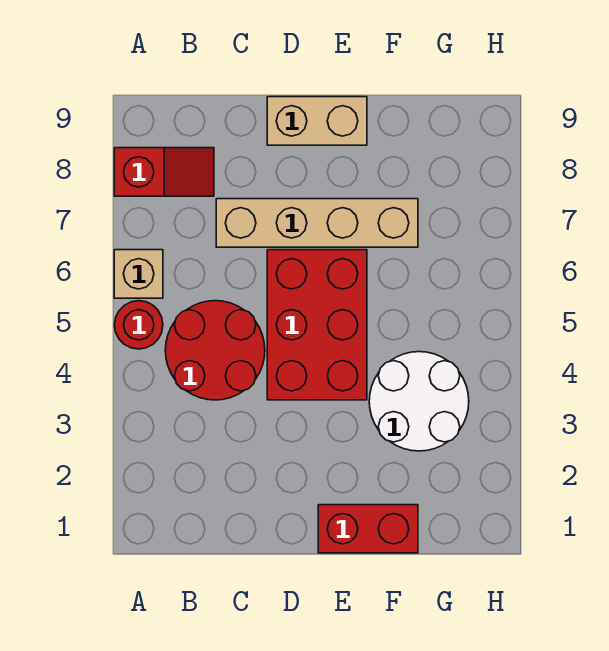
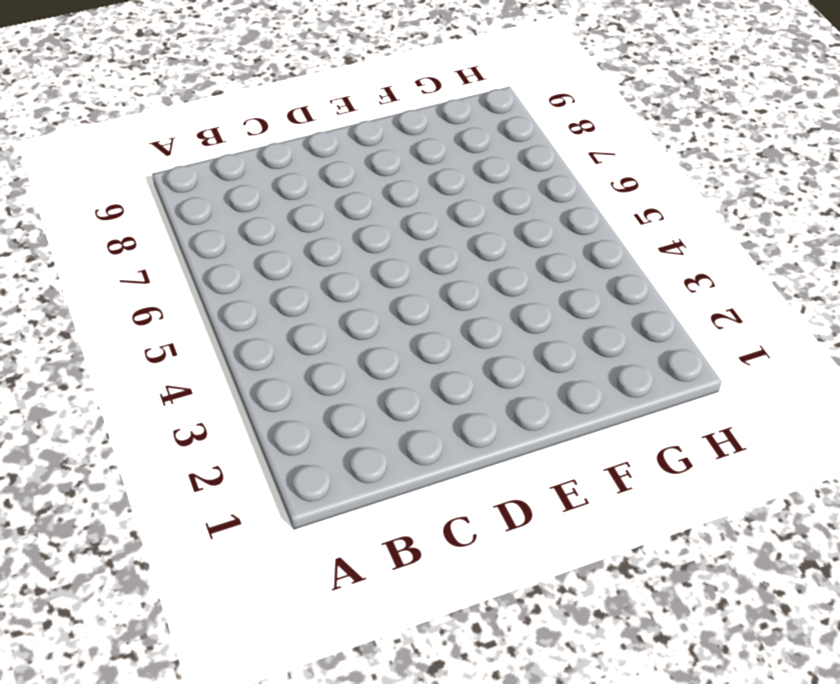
none -> red round brick A5 level 1
none -> tan brick A6 level 1

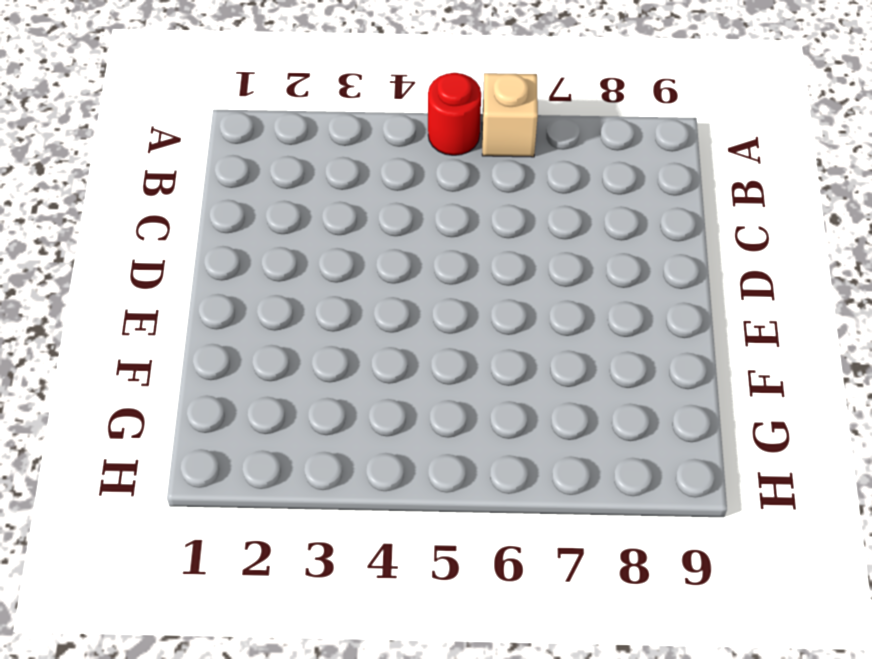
none -> red slope A8:B8 level 1 top A
none -> red round brick B4:C5 level 1

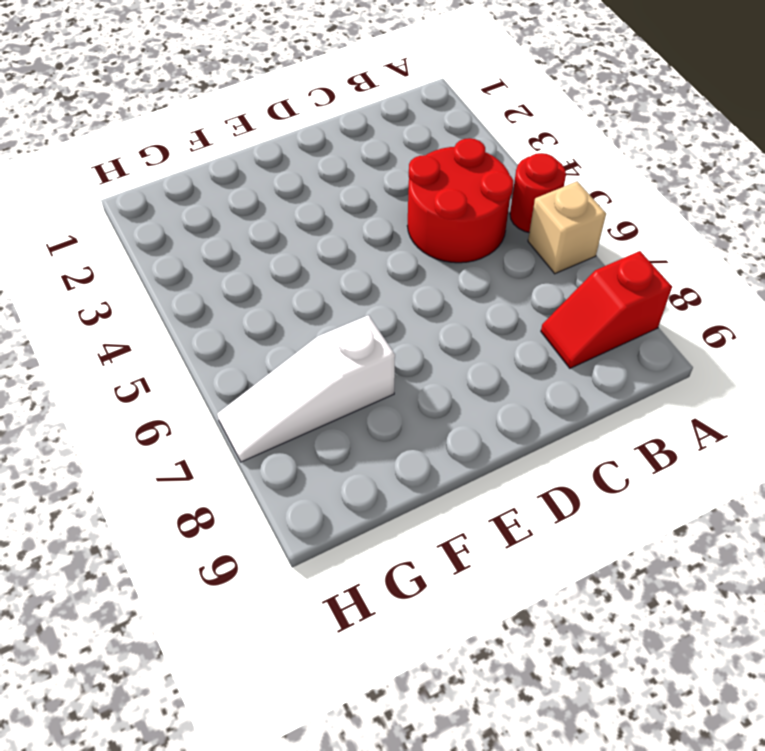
white slope F7:H7 level 1 top F -> tan brick C7:F7 level 1
none -> red brick D4:E6 level 1
none -> tan brick D9:E9 level 1

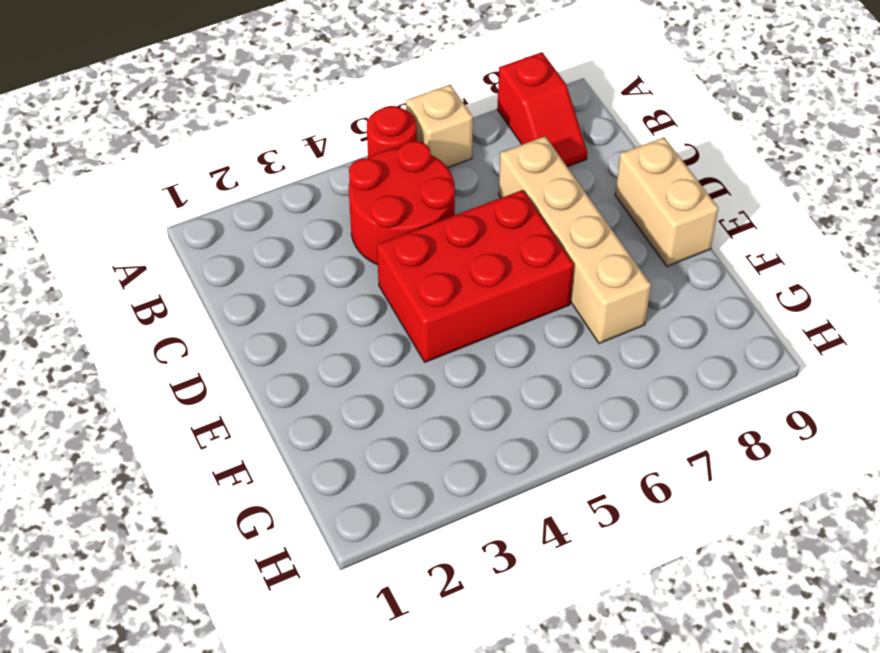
none -> red brick E1:F1 level 1
none -> white round brick F3:G4 level 1

